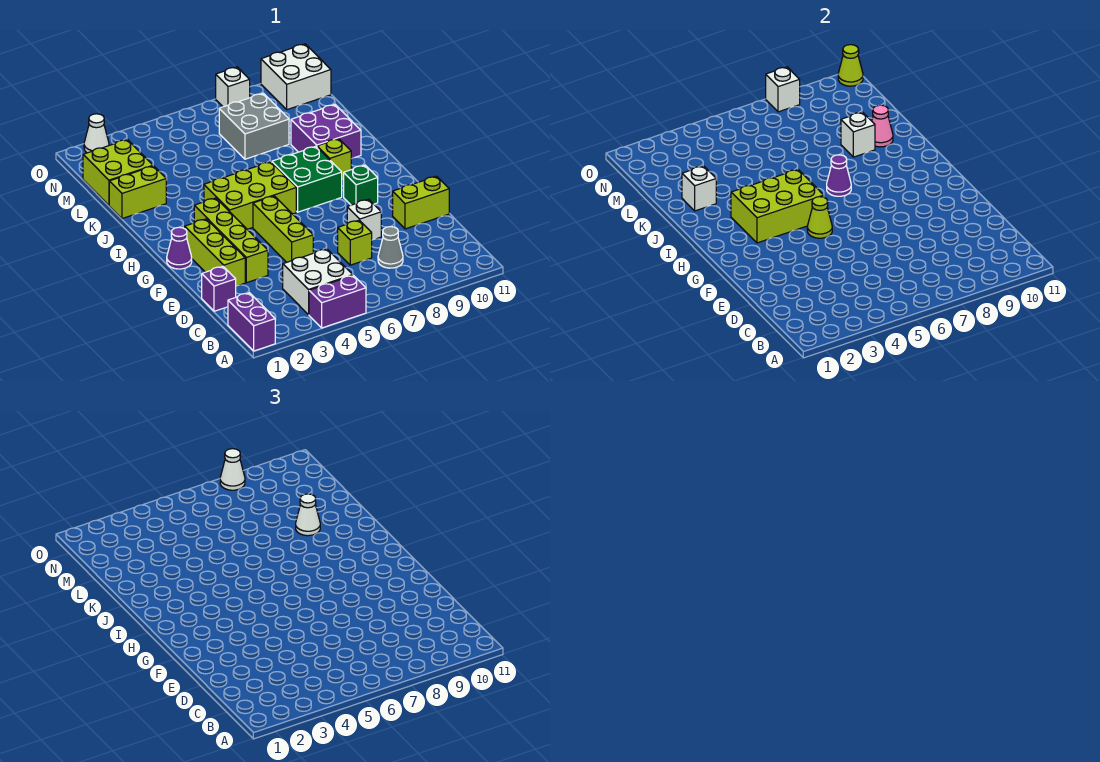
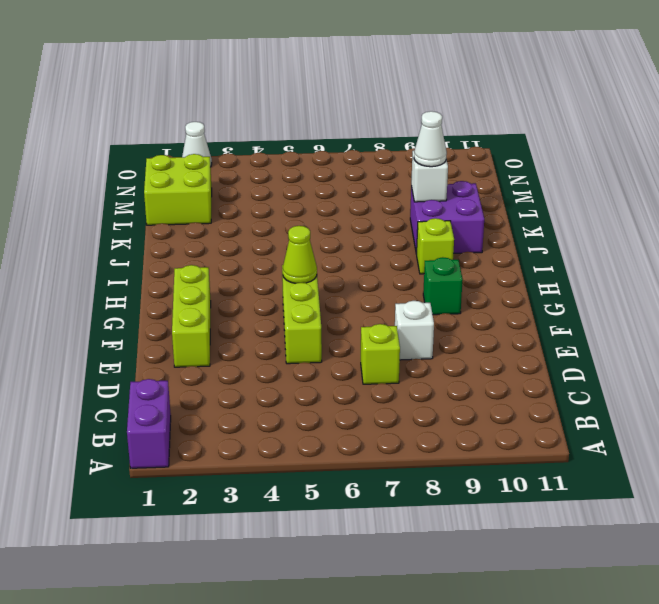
none -> purple brick A4:A5 level 1
none -> white brick B4:C5 level 1
none -> grey cone C8 level 1
none -> purple brick D1 level 1

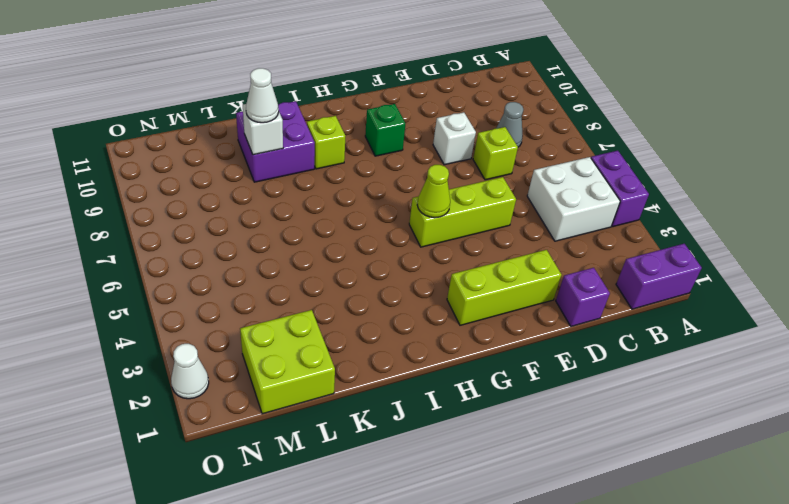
none -> lime brick E3:H3 level 1
none -> lime brick E10:E11 level 1
none -> purple cone G1 level 1
none -> lime brick H4:I6 level 1

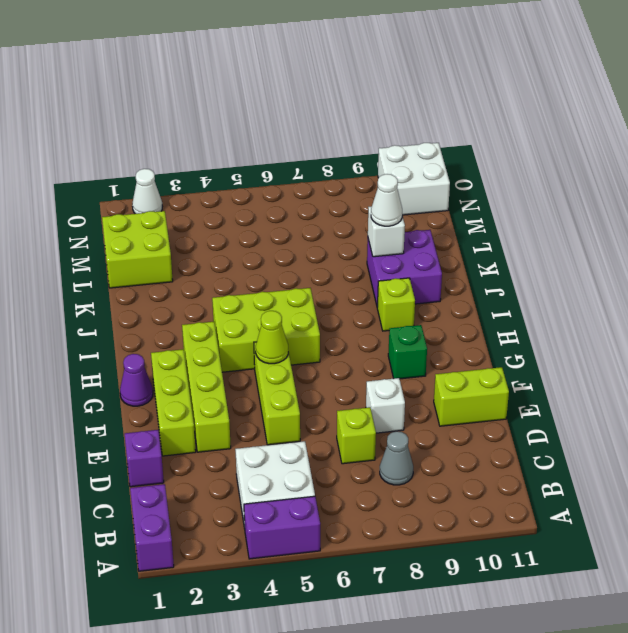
none -> green brick H7:I8 level 1
none -> lime brick K1:K2 level 1
none -> grey brick L7:M8 level 1
none -> white brick O8 level 1

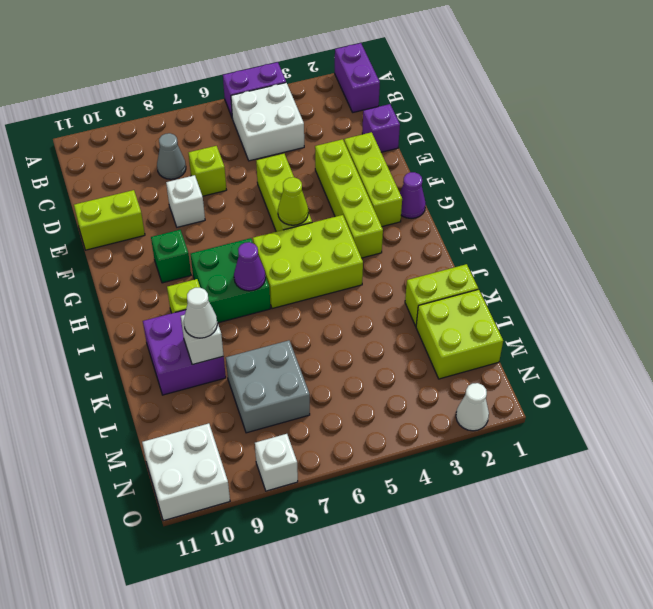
none -> lime brick H3:I5 level 2
none -> white brick K2 level 2
none -> pink cone K10 level 2
none -> white brick O8 level 2

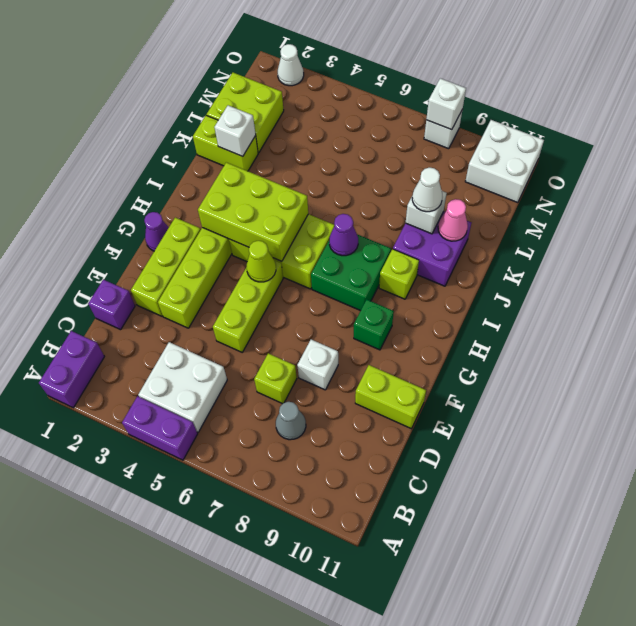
none -> grey brick L7:M8 level 1
none -> lime cone O11 level 2
none -> white cone O8 level 3

